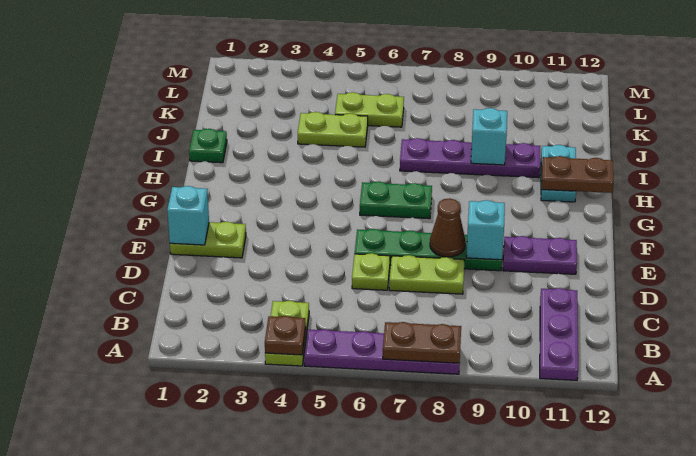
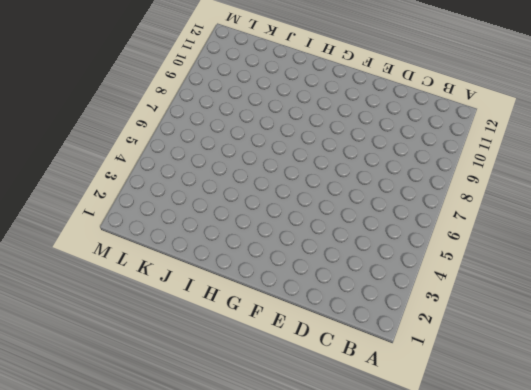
none -> lime plate A4:B4 level 1
none -> purple plate A5:A8 level 1
none -> purple plate A11:C11 level 1

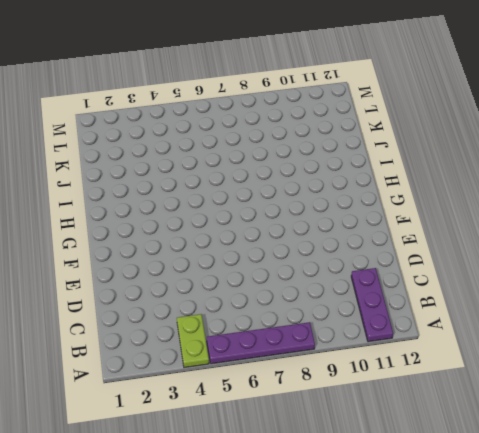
none -> lime plate D6 level 1
none -> lime plate D7:D8 level 1
none -> lime plate E1:E2 level 1

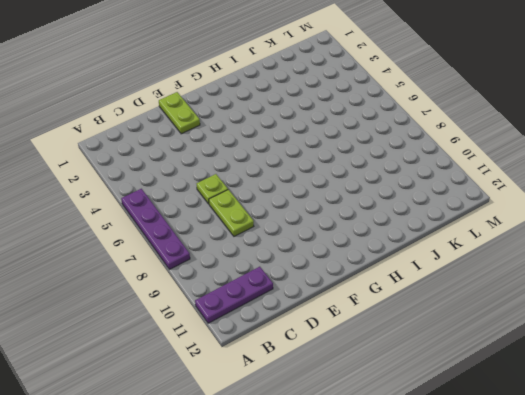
none -> lime plate A4:B4 level 1
none -> green plate E6:E9 level 1
none -> purple plate E10:E11 level 1

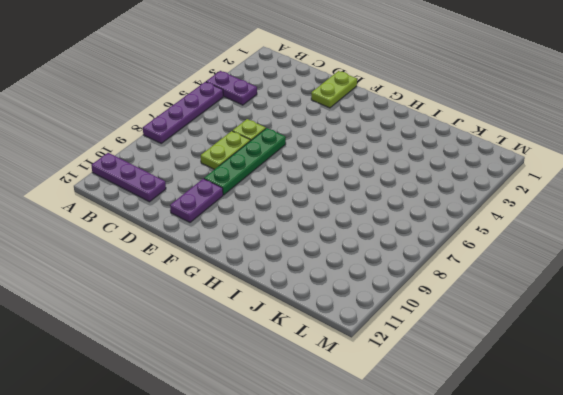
purple plate A4:B4 level 1 -> lime plate A4:B4 level 1
none -> green plate G6:G7 level 1
none -> cyan plate H11:I11 level 1
none -> green plate I1 level 1

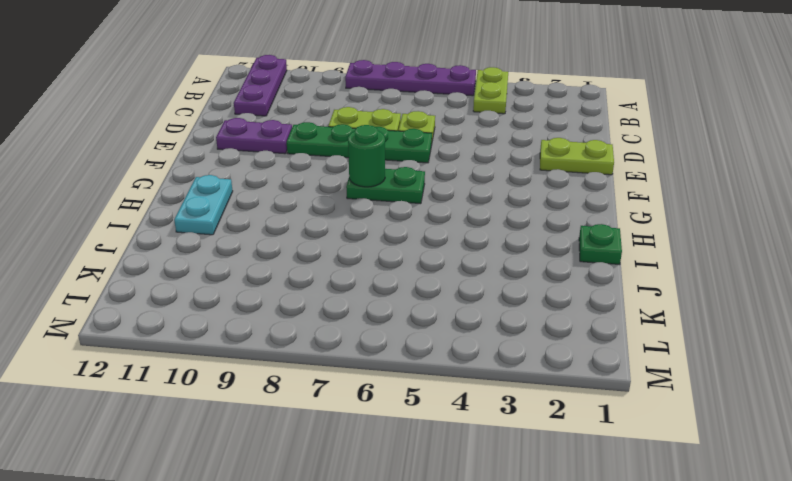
green round brick G7 level 2 -> none
none -> purple plate I7:I10 level 1
none -> lime plate J4:J5 level 1
none -> lime plate K5:K6 level 1

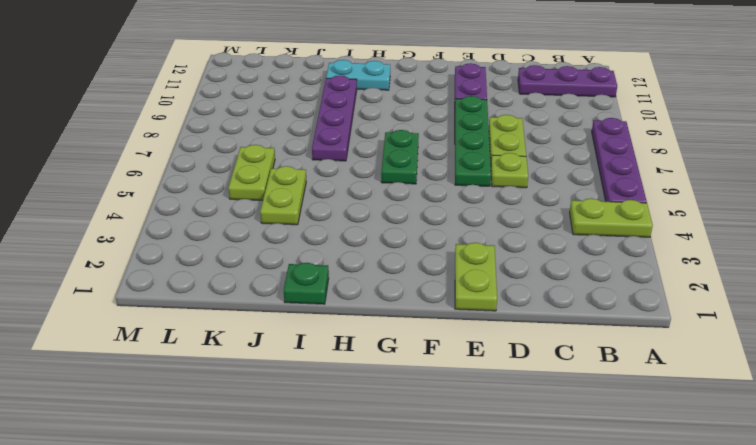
none -> brown plate A4 level 2
none -> brown plate A7:A8 level 2
none -> cyan brick E1 level 2

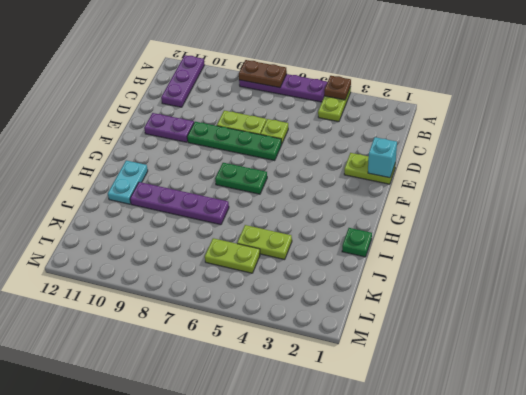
none -> brown cone E8 level 2
none -> cyan brick E9 level 2
none -> brown plate H11:H12 level 2

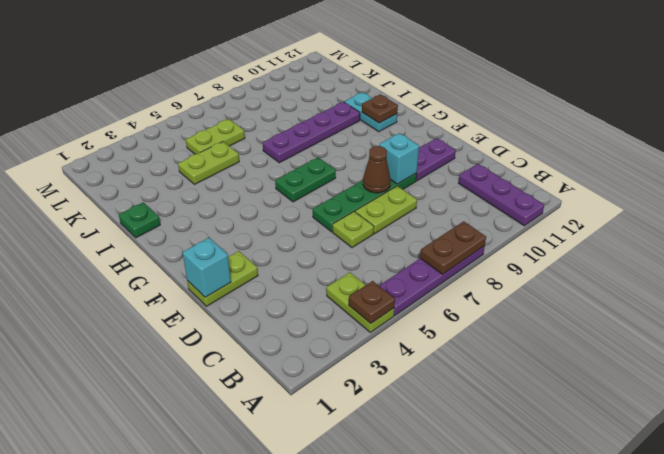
brown plate H11 level 2 -> brown plate H11:H12 level 2
none -> cyan brick I9 level 2

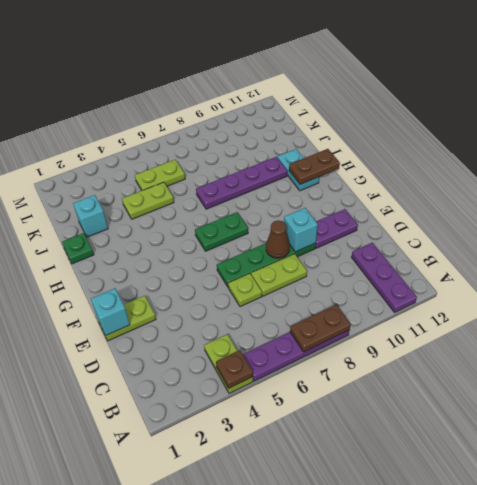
cyan brick J2 level 1 -> cyan brick I9 level 2

